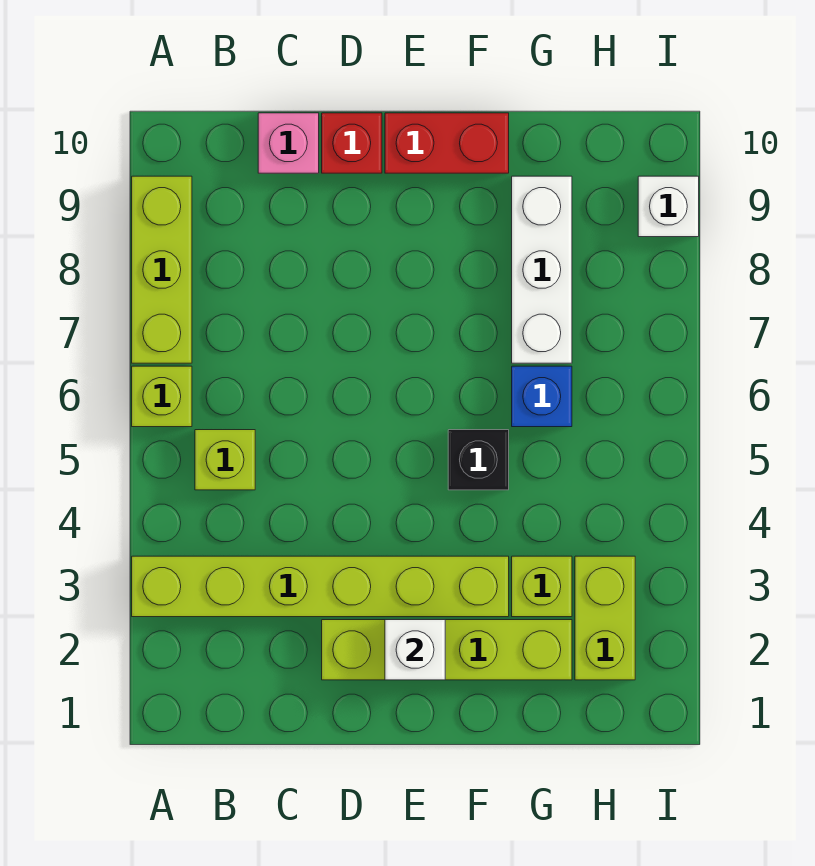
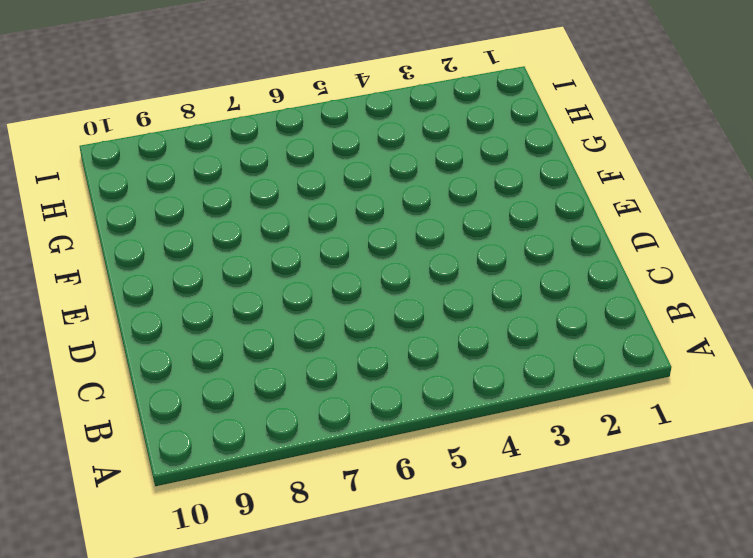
none -> lime brick A3:F3 level 1
none -> lime brick A6 level 1
none -> lime brick A7:A9 level 1

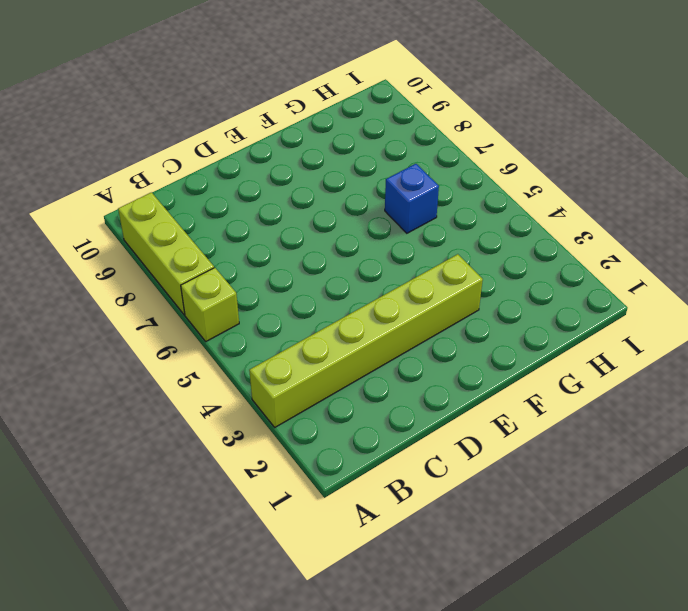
none -> lime brick B5 level 1
none -> pink brick C10 level 1
none -> lime brick D2:G2 level 1

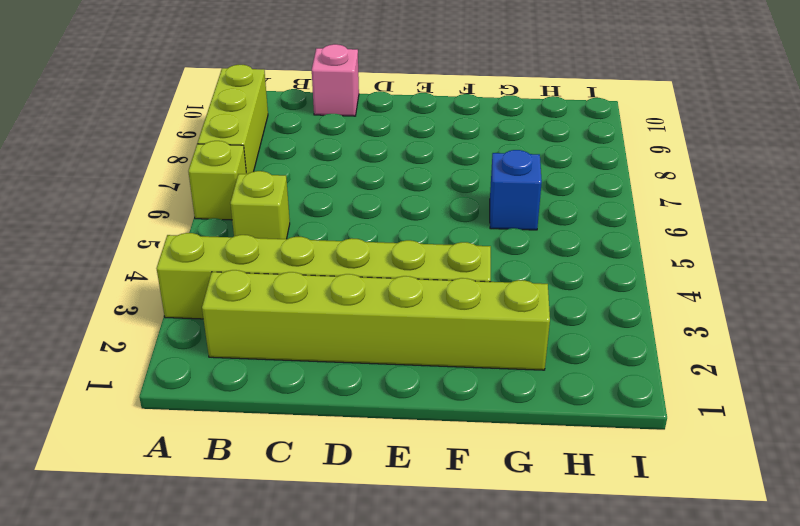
lime brick B2:G2 level 1 -> lime brick D2:G2 level 1
none -> red brick D10 level 1
none -> red brick E10:F10 level 1
none -> black brick F5 level 1

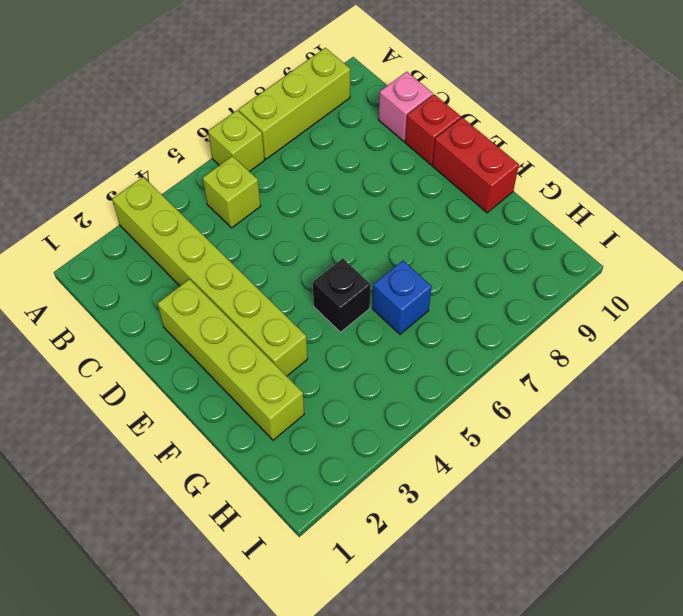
none -> lime brick G3 level 1
none -> white brick G7:G9 level 1
none -> lime brick H2:H3 level 1

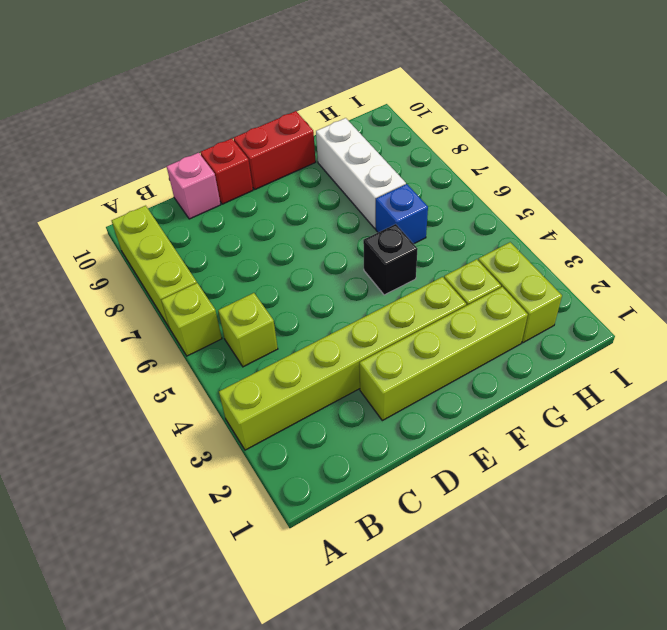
none -> white brick I9 level 1
none -> white brick E2 level 2

